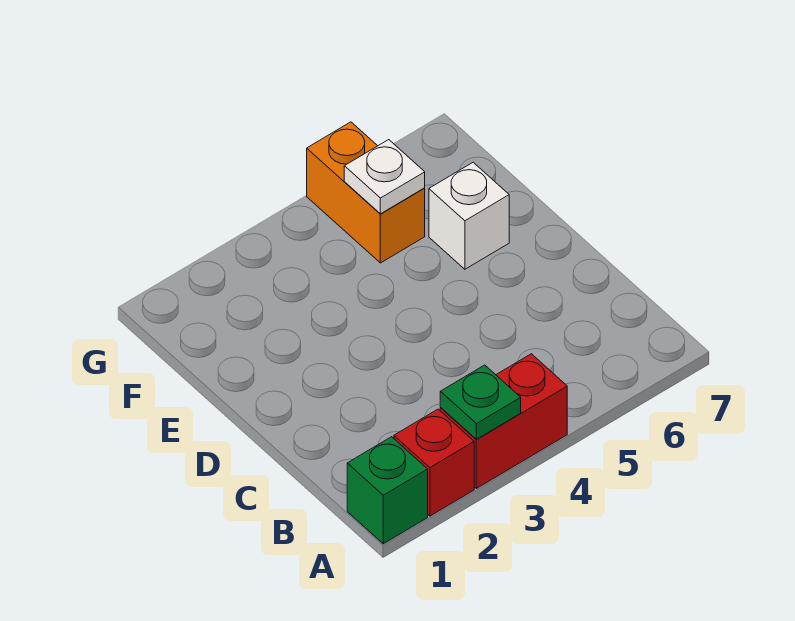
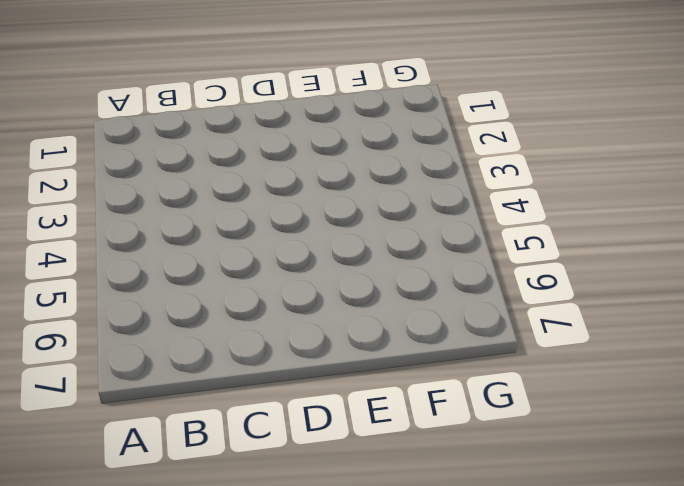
none -> green brick A1 level 1
none -> red brick A2 level 1

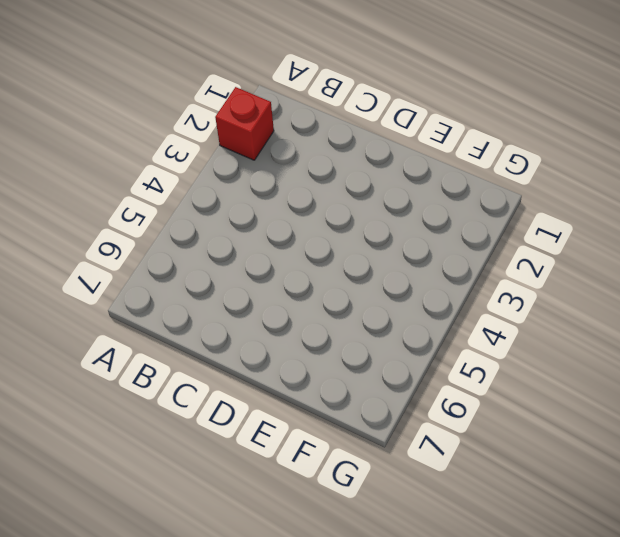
none -> green brick A1 level 1
none -> red brick A3:A4 level 1

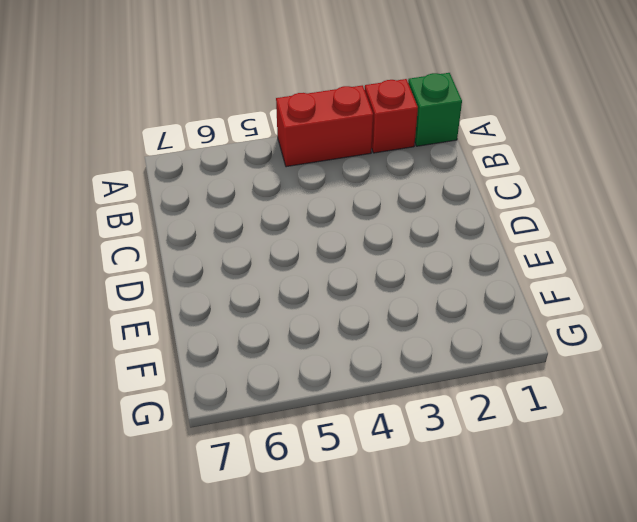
none -> white brick E6 level 1
none -> orange brick F5:G5 level 1

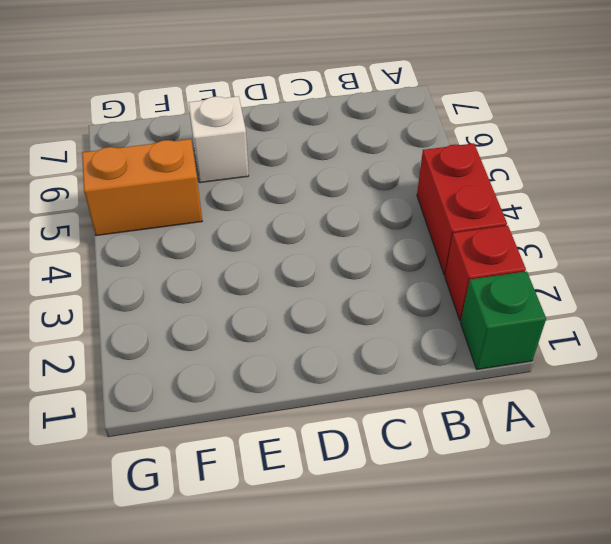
none -> green plate A3 level 2
none -> white plate F5 level 2

